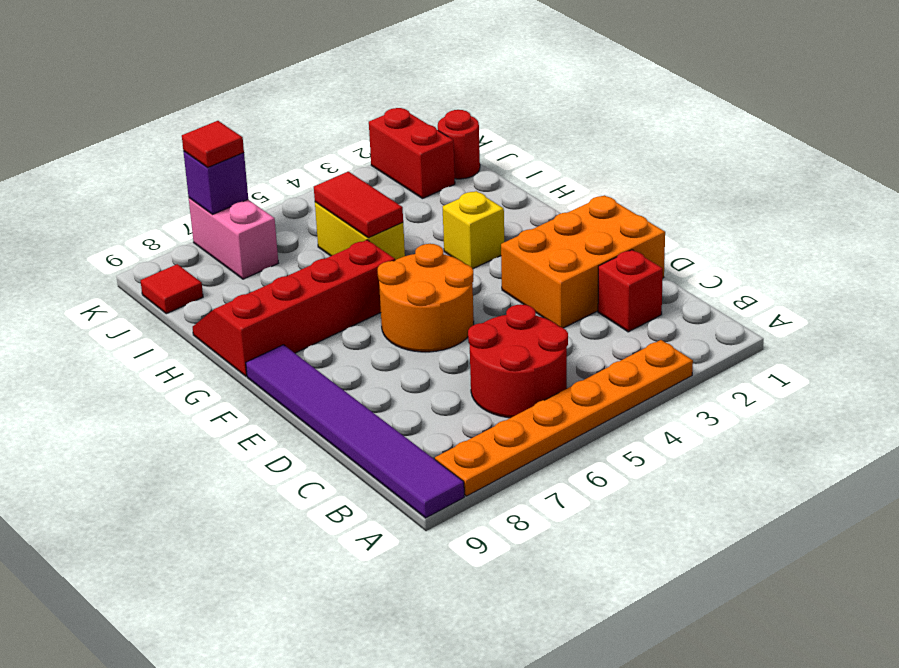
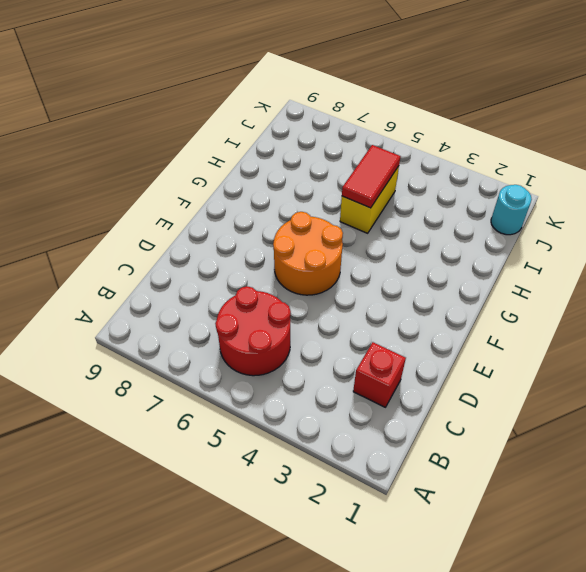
cyan round brick J1 level 1 -> red round brick J1 level 1
none -> orange plate A3:A8 level 1
none -> purple tile A9:F9 level 1
none -> orange brick D1:E3 level 1

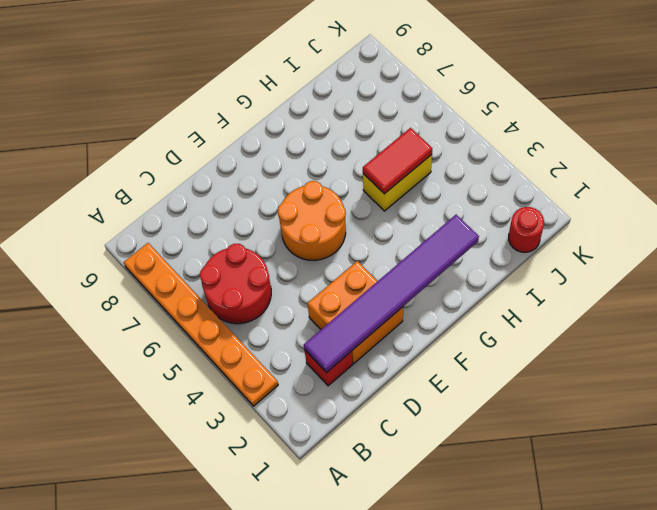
purple tile C2:H2 level 2 -> purple tile A9:F9 level 1
orange brick D2:E3 level 1 -> orange brick D1:E3 level 1
none -> yellow brick G3 level 1
none -> red slope G6:H9 level 1 top G
none -> red brick J2:K2 level 1

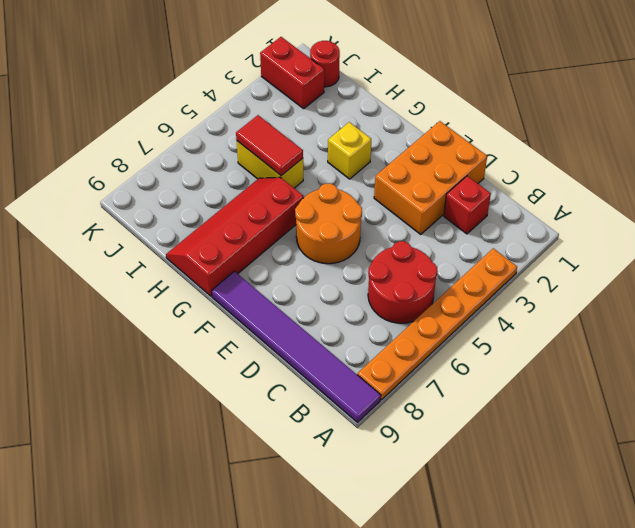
none -> pink brick J7:K7 level 1
none -> red tile J9 level 1
none -> purple brick K7 level 2

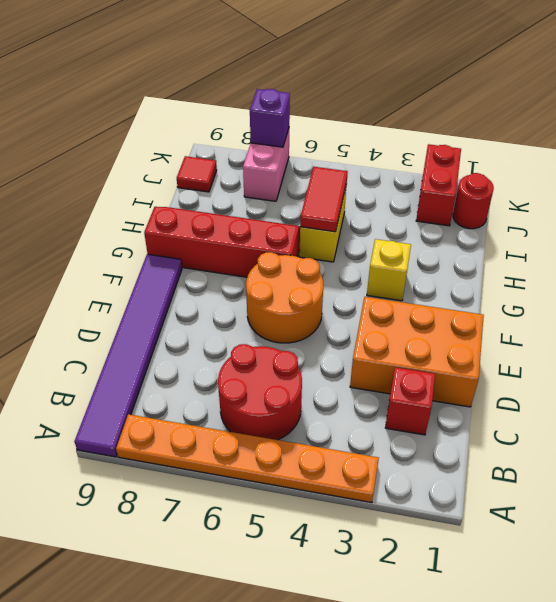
none -> red tile K7 level 3

